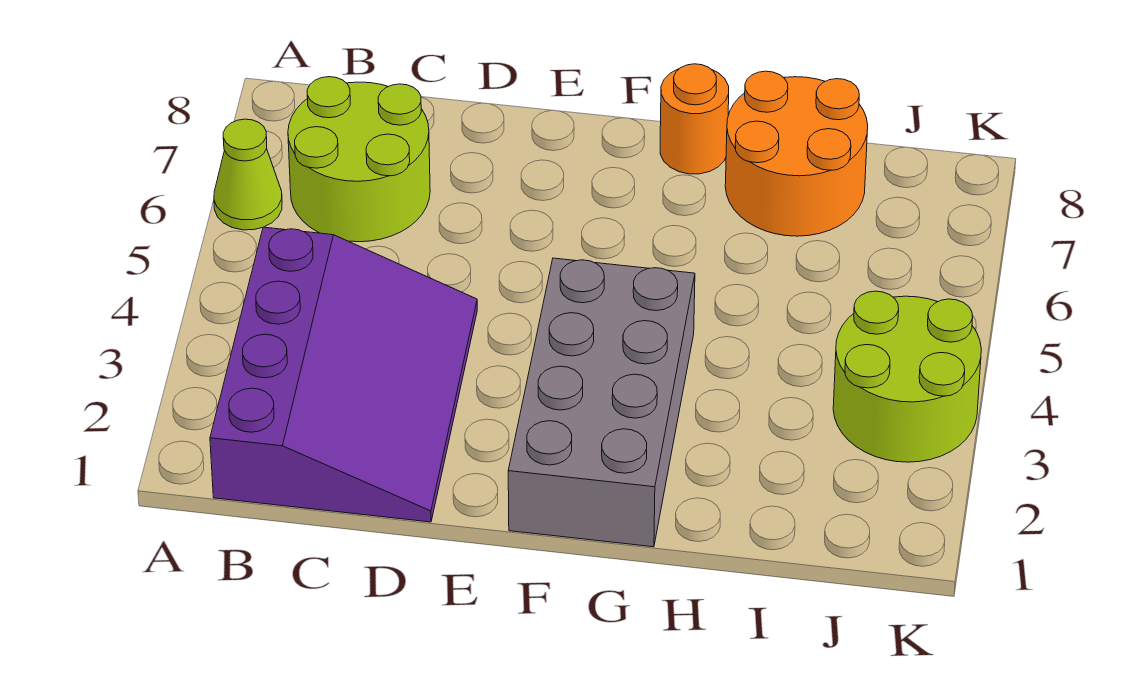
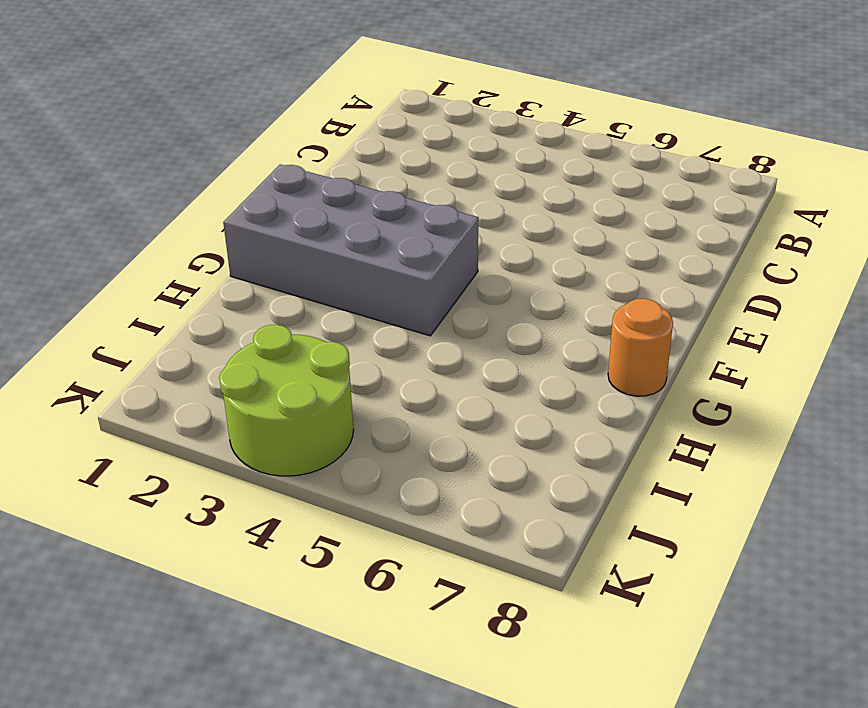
none -> lime cone A6 level 1
none -> purple slope B1:D4 level 1 top B

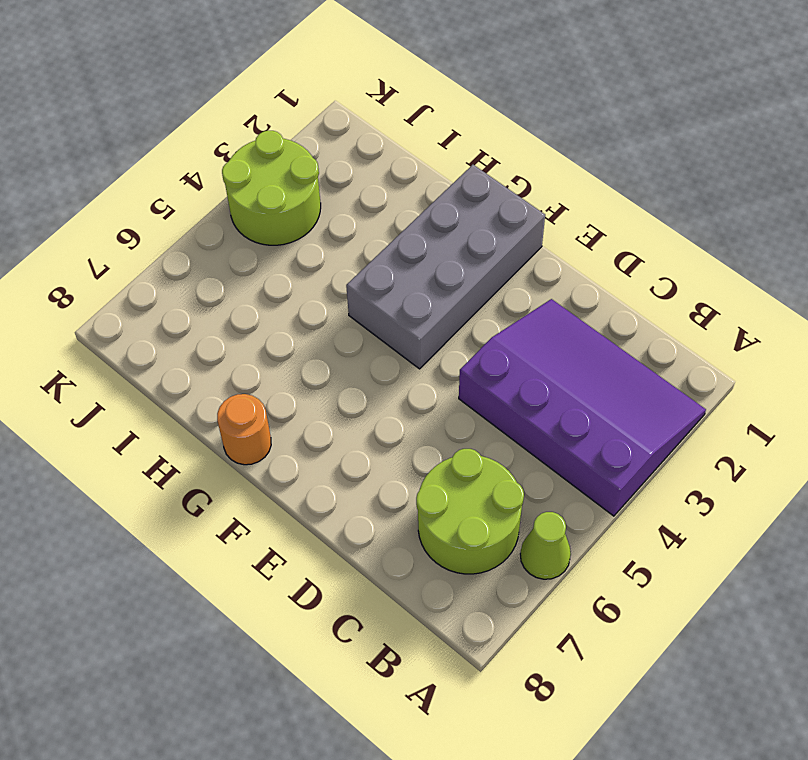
purple slope A2:D4 level 1 top 4 -> purple slope B1:D4 level 1 top B
none -> orange round brick H7:I8 level 1

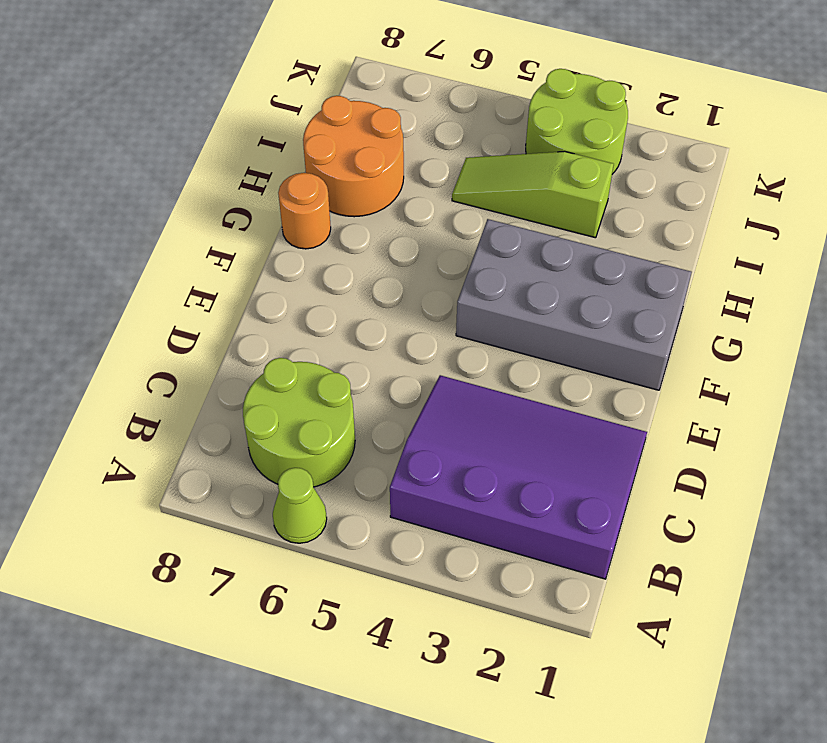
lime slope I3:I5 level 1 top 3 -> none

